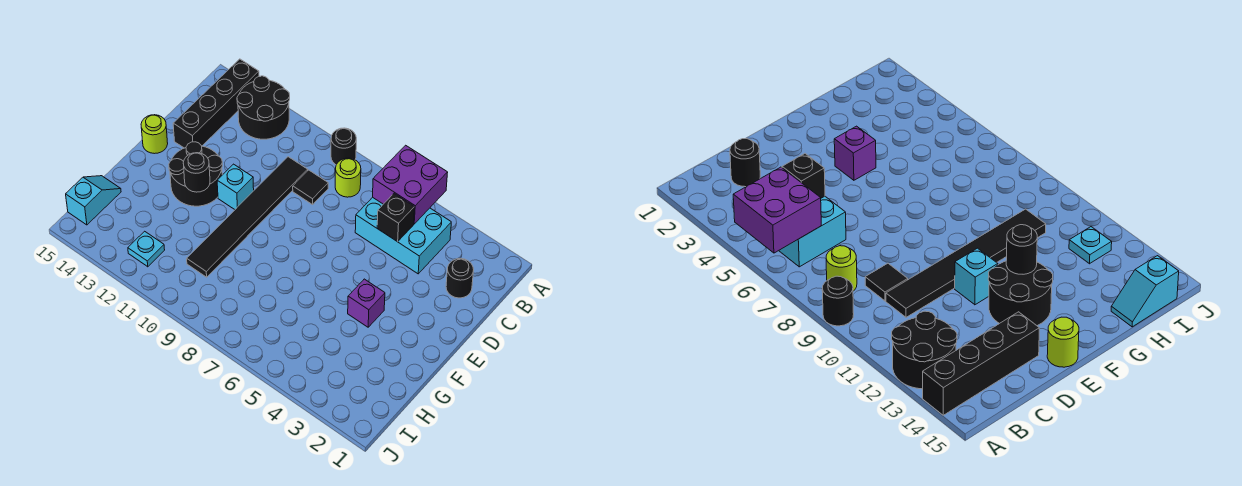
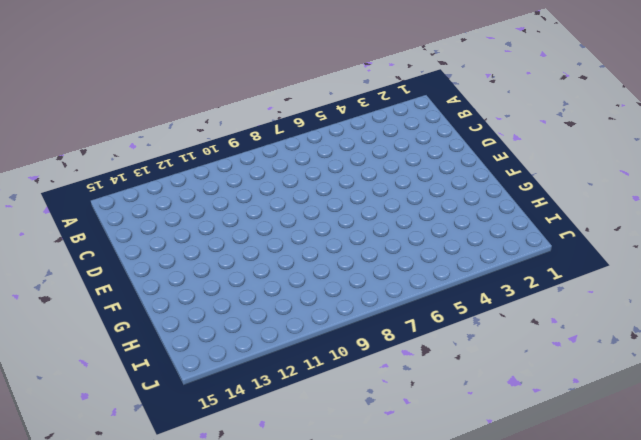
none -> black round brick A9 level 1
none -> black round brick A12:B13 level 1
none -> black brick A14:D14 level 1

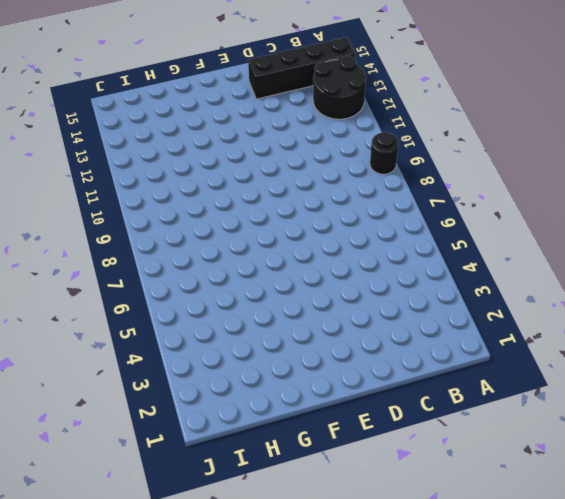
none -> cyan brick B4:C6 level 1
none -> lime round brick B8 level 1
none -> black round brick C2 level 1

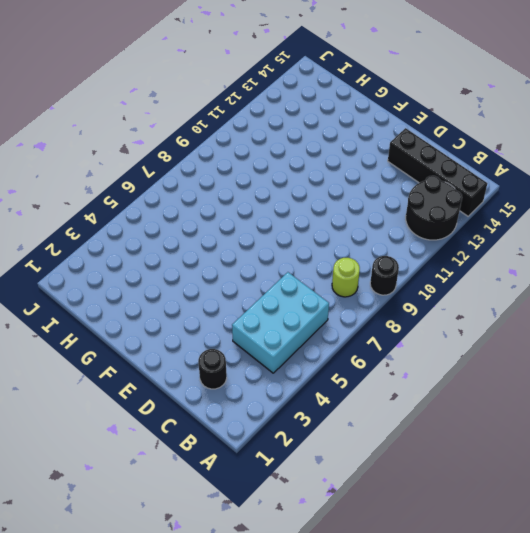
none -> black tile C9 level 1
none -> black tile C10:H10 level 1
none -> cyan brick E11 level 1

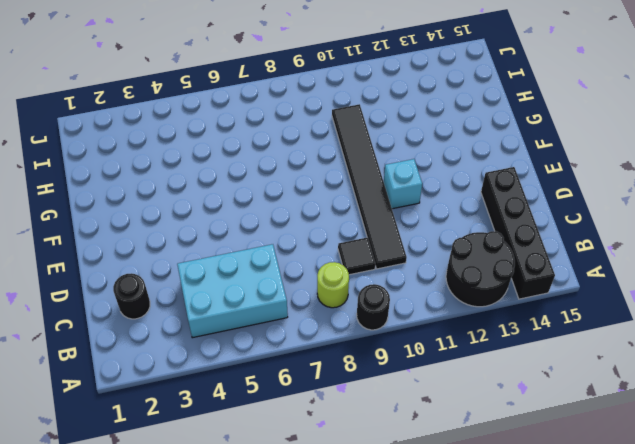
none -> black round brick E12:F13 level 1
none -> lime round brick E15 level 1
none -> purple brick F4 level 1

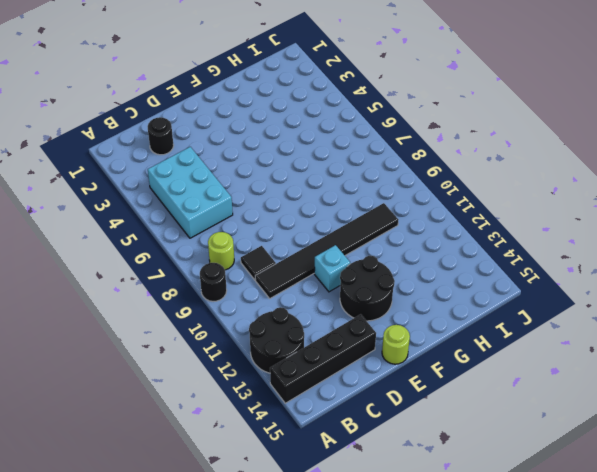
none -> purple brick F4 level 1
none -> cyan slope H15:I15 level 1 top I
none -> cyan plate I12 level 1

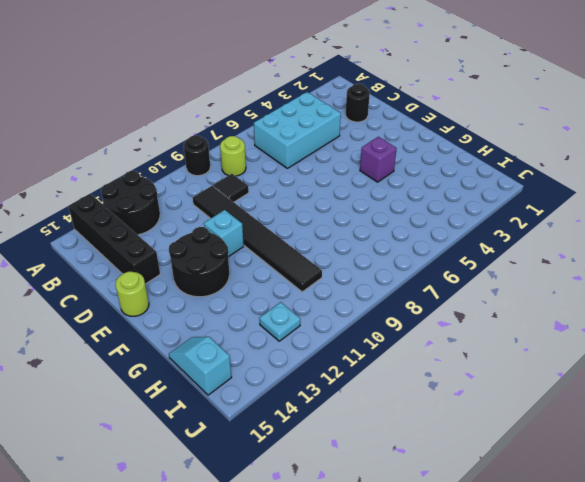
none -> purple brick A5:B6 level 2
none -> black brick C5 level 2
none -> black round brick F12 level 2

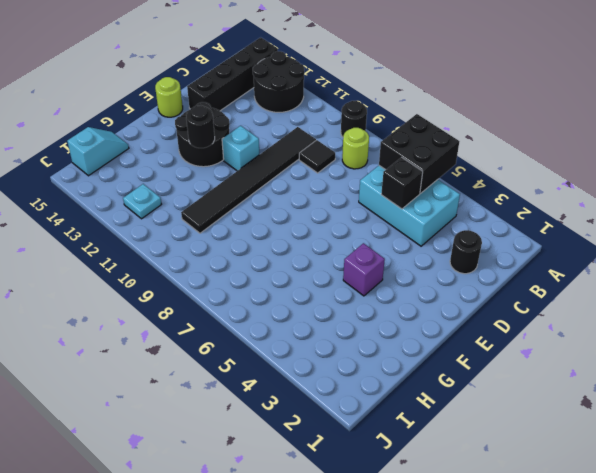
black brick A5:B6 level 2 -> purple brick A5:B6 level 2

